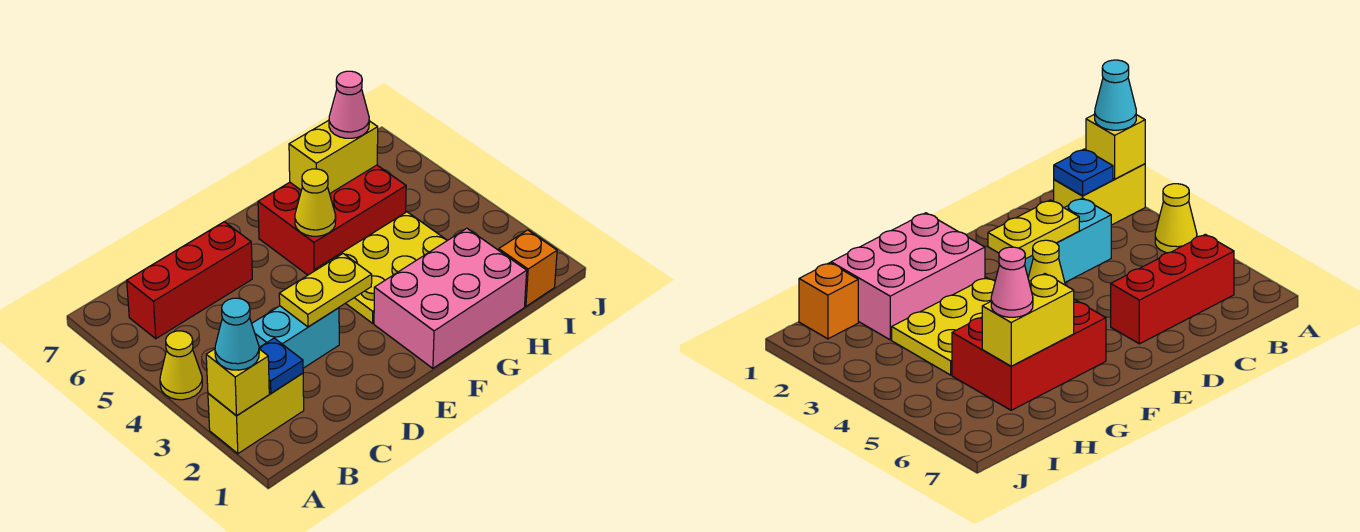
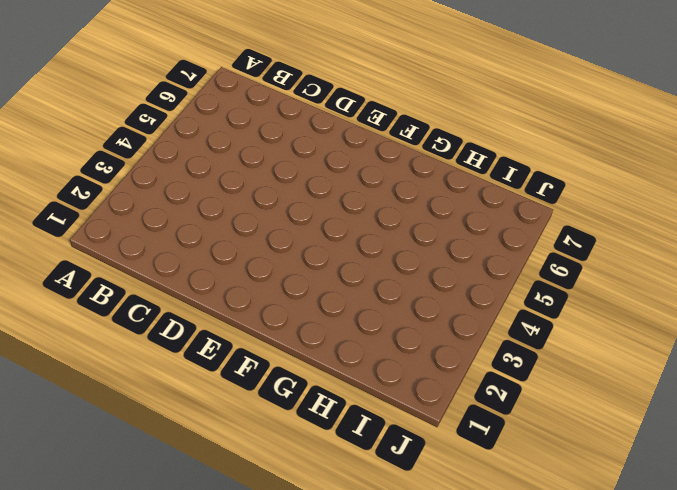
none -> yellow brick A2:B2 level 1
none -> yellow cone A4 level 1
none -> red brick B6:D6 level 1

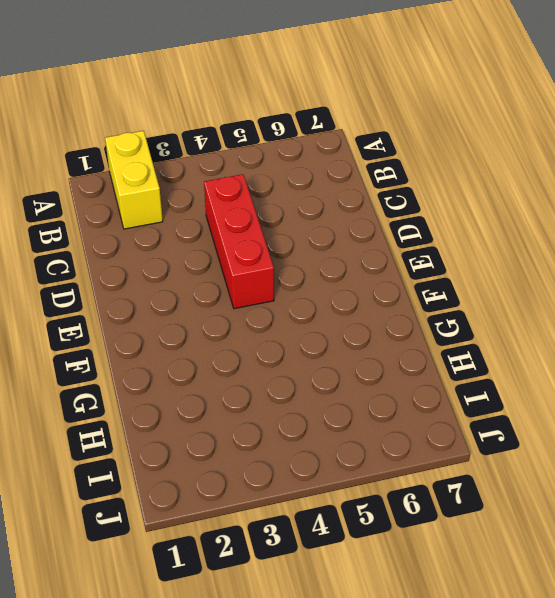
red brick C4:E4 level 1 -> red brick B6:D6 level 1
none -> yellow cone A4 level 1
none -> cyan brick C3:D3 level 1
none -> pink brick F1:H2 level 1

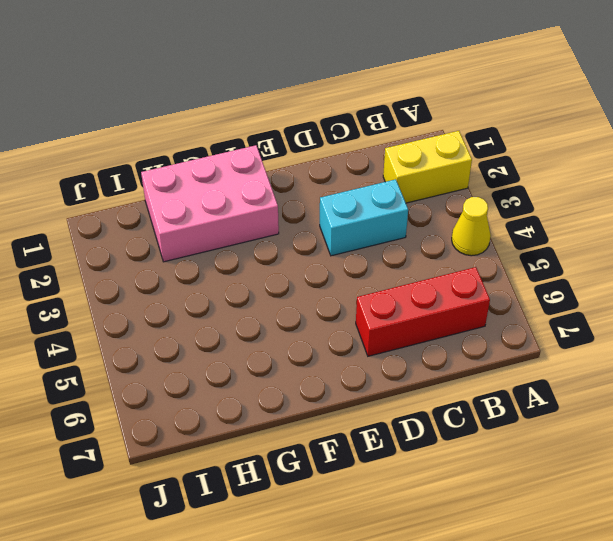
none -> yellow plate F3:H4 level 1
none -> red brick F5:H6 level 1
none -> orange brick I1 level 1

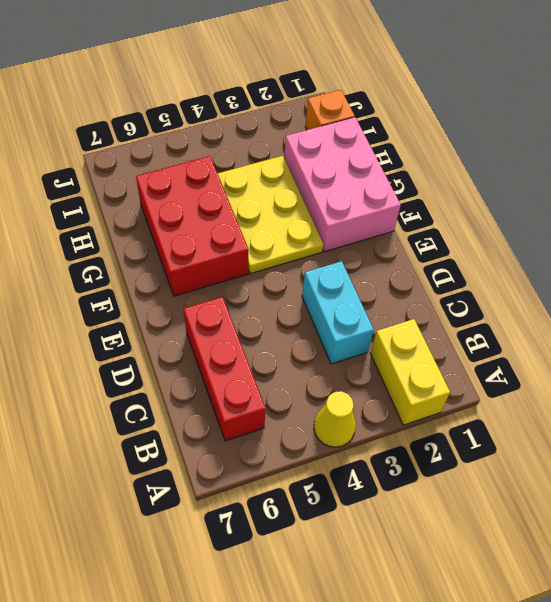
none -> yellow brick A2 level 2
none -> blue plate B2 level 2
none -> yellow plate D3:E3 level 2

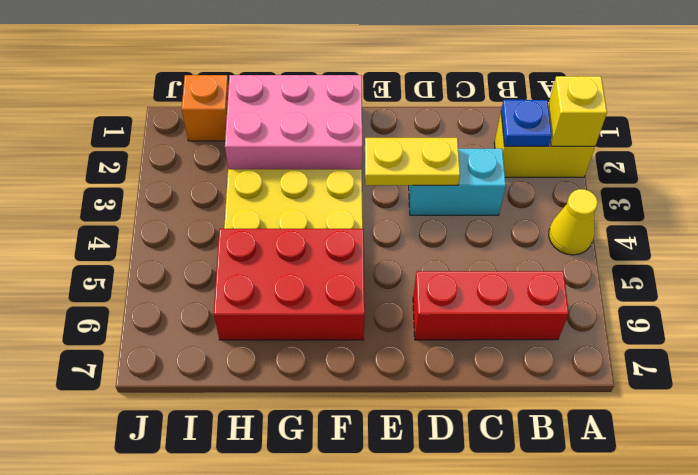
none -> yellow cone F5 level 2
none -> yellow brick G6:H6 level 2
none -> cyan cone A2 level 3

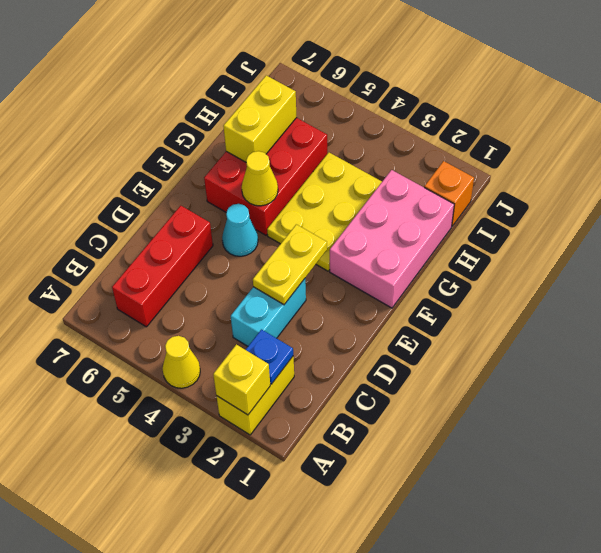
cyan cone E5 level 1 -> cyan cone A2 level 3
none -> pink cone H6 level 3

